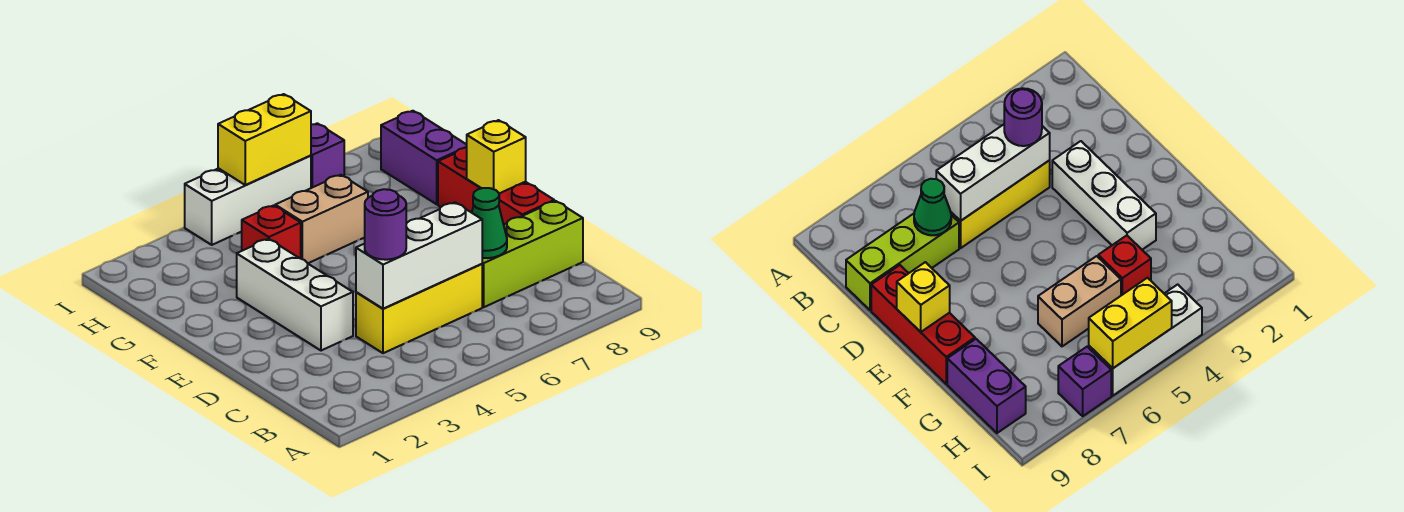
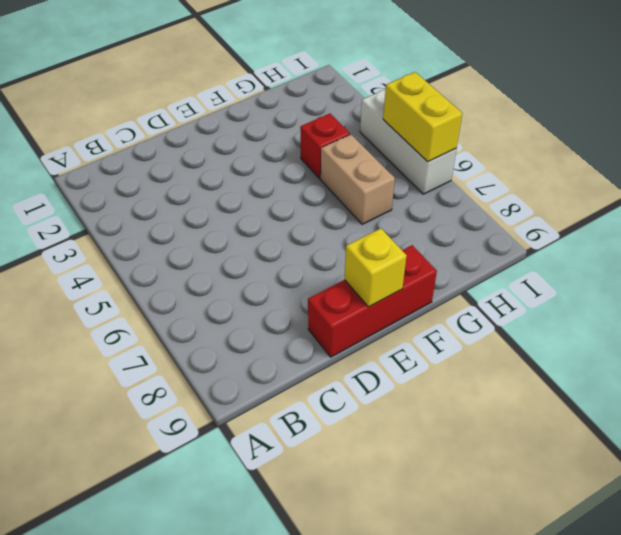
none -> yellow brick C4:C6 level 1
none -> lime brick C7:C9 level 1
none -> white brick D3:F3 level 1

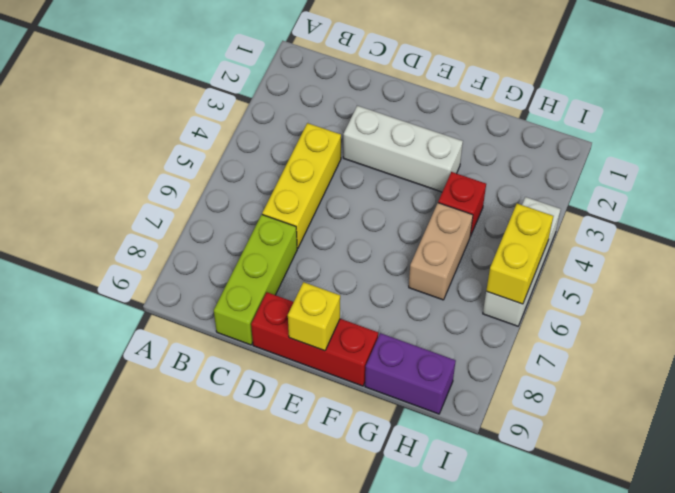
none -> purple brick I7 level 1
none -> white brick C4:C6 level 2
none -> green cone C7 level 2

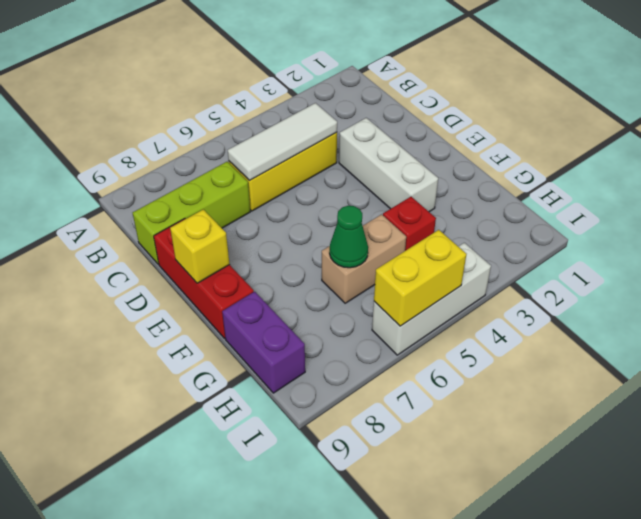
white tile C4:C6 level 2 -> white brick C4:C6 level 2
green cone G6 level 2 -> green cone C7 level 2
none -> purple brick I7 level 1
none -> purple round brick C4 level 3

